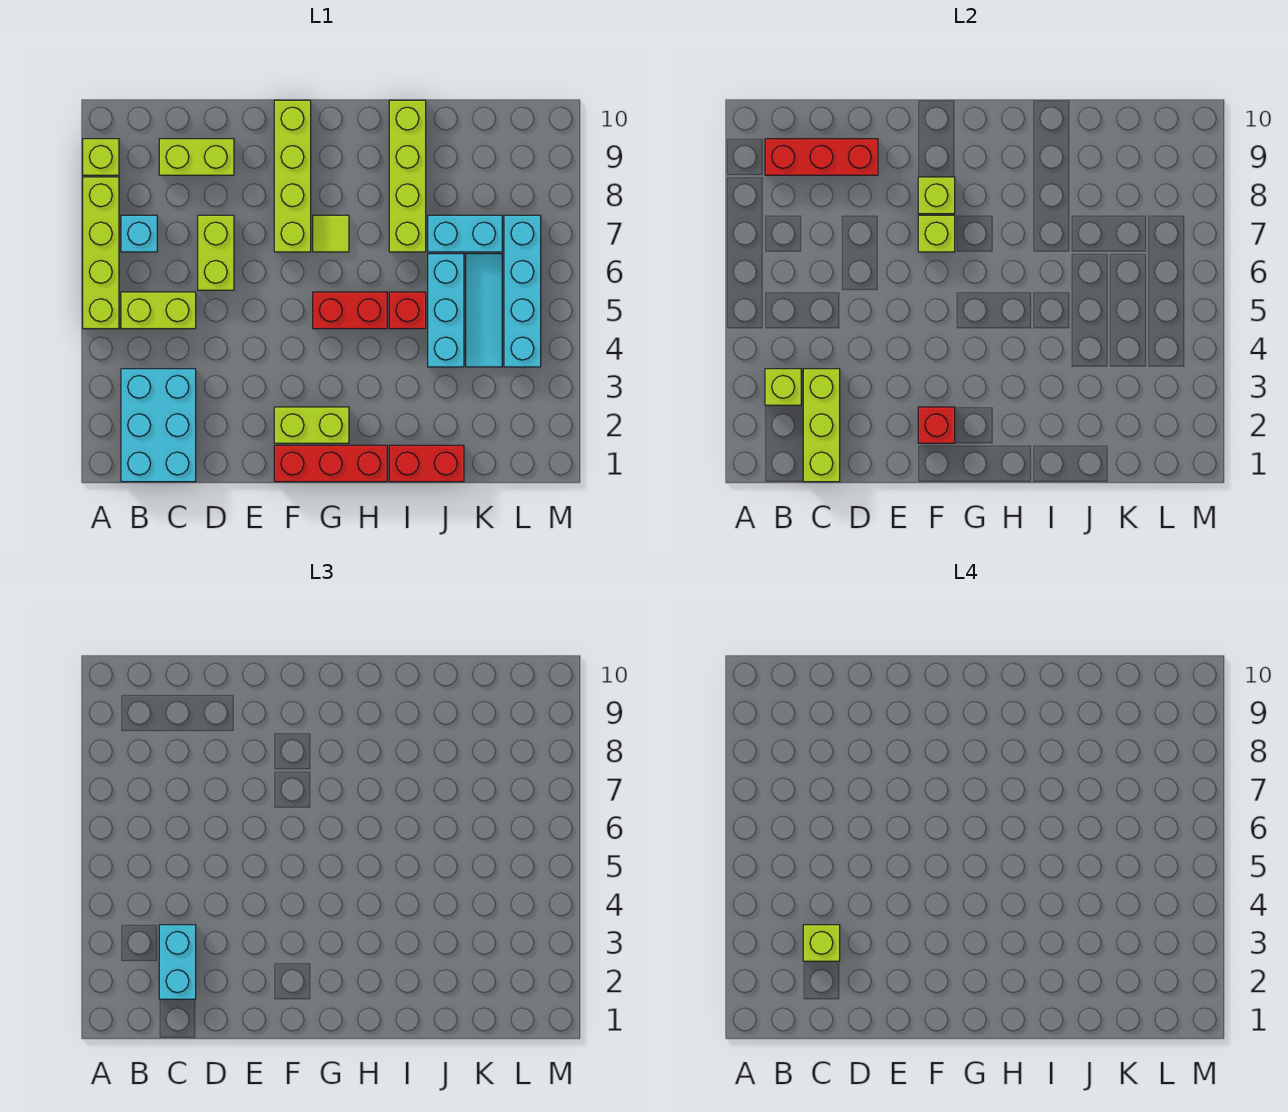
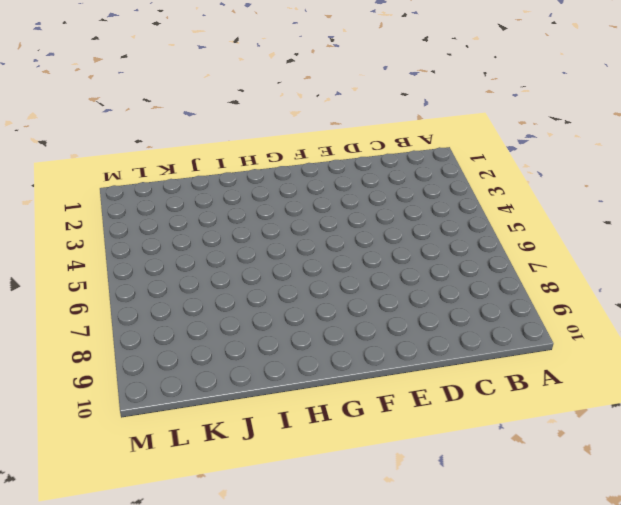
none -> lime brick A5:A8 level 1
none -> lime brick A9 level 1
none -> cyan brick B1:C3 level 1

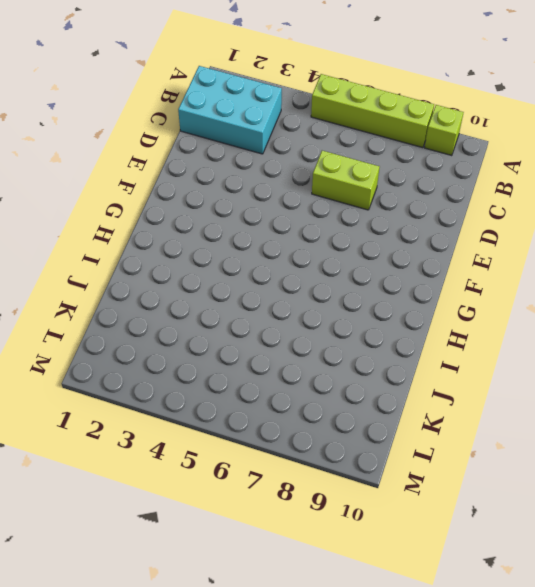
none -> lime brick B5:C5 level 1
none -> cyan brick B7 level 1
none -> lime brick C9:D9 level 1

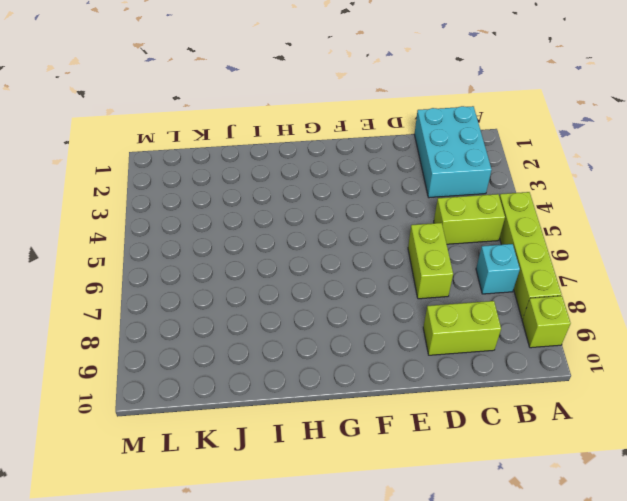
none -> red brick F1:H1 level 1
none -> lime brick F2:G2 level 1
none -> lime brick F7:F10 level 1

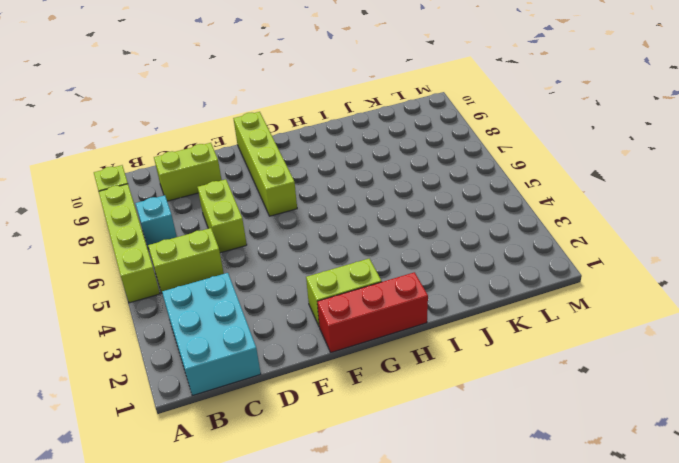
none -> red brick G5:H5 level 1
none -> lime tile G7 level 1
none -> red brick I1:J1 level 1

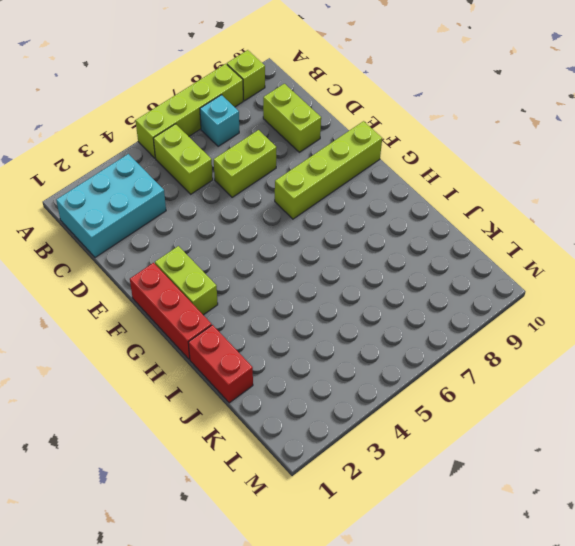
none -> red brick G5:H5 level 1
none -> lime tile G7 level 1
none -> red brick I5 level 1

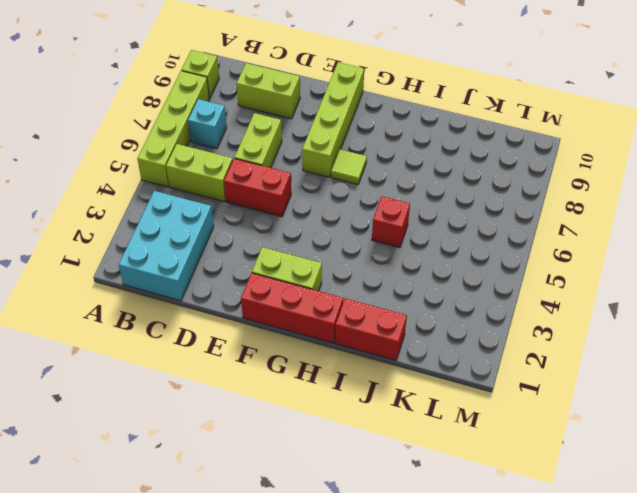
red brick D5:E5 level 1 -> red brick G5:H5 level 1
none -> lime brick I7:I10 level 1
none -> cyan brick J4:J6 level 1
none -> cyan brick J7:K7 level 1

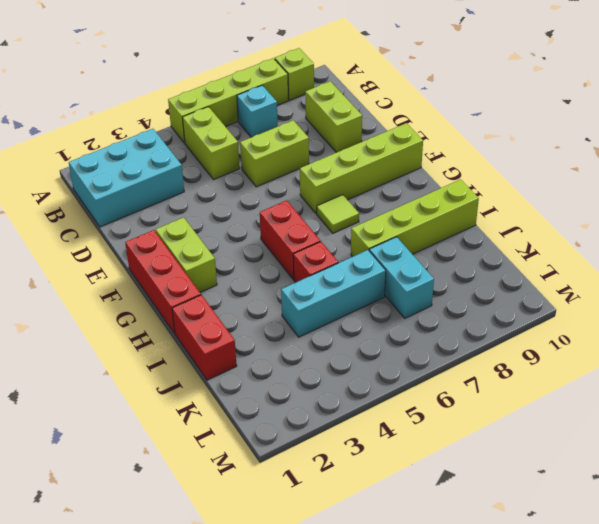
none -> cyan tile K4:K6 level 1
none -> cyan brick L4:L7 level 1
none -> lime brick B3 level 2

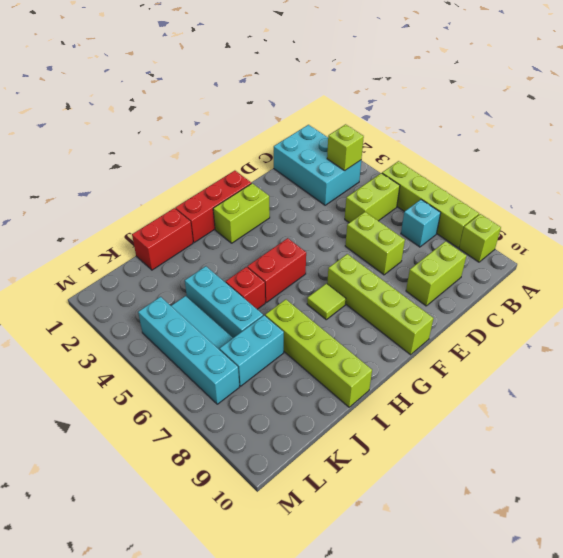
none -> red brick B9:D9 level 2
none -> lime brick C1:C3 level 2
none -> red brick F2 level 2

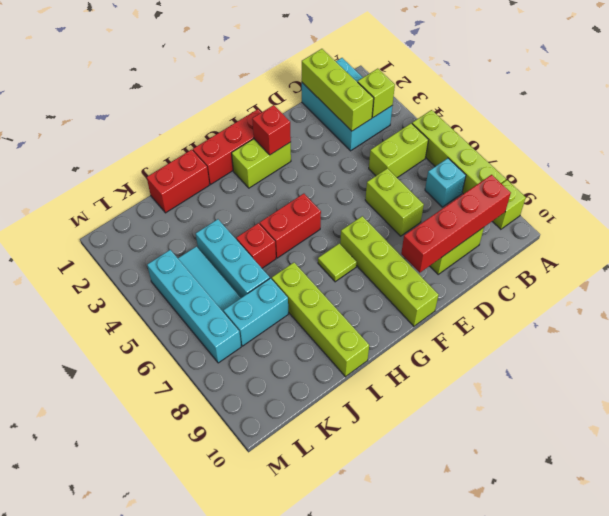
red brick B9:E9 level 2 -> red brick B9:D9 level 2
none -> lime brick F7 level 2
none -> lime brick F8 level 2
none -> cyan brick C2:C3 level 3

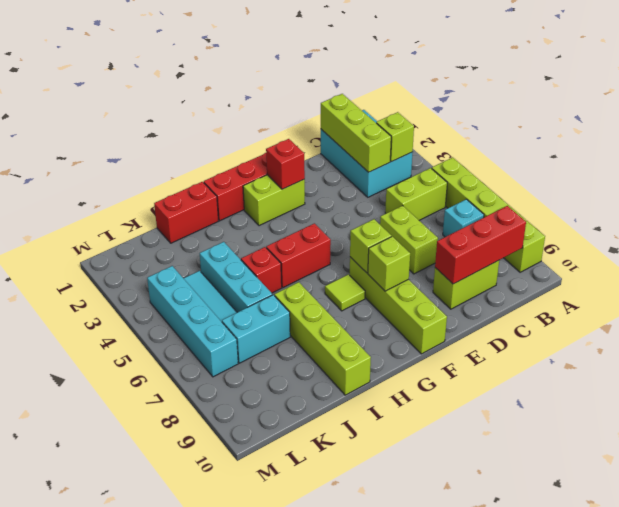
none -> cyan brick C2:C3 level 3
none -> lime brick C3 level 4

